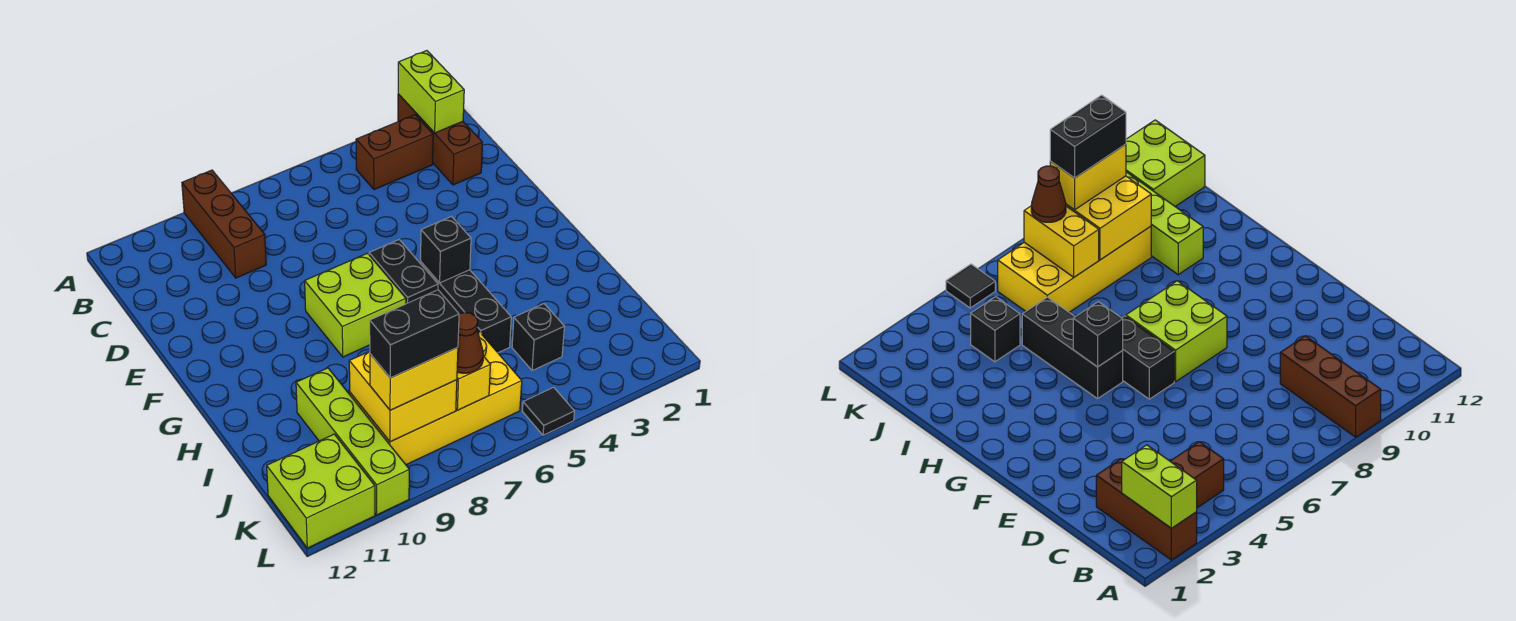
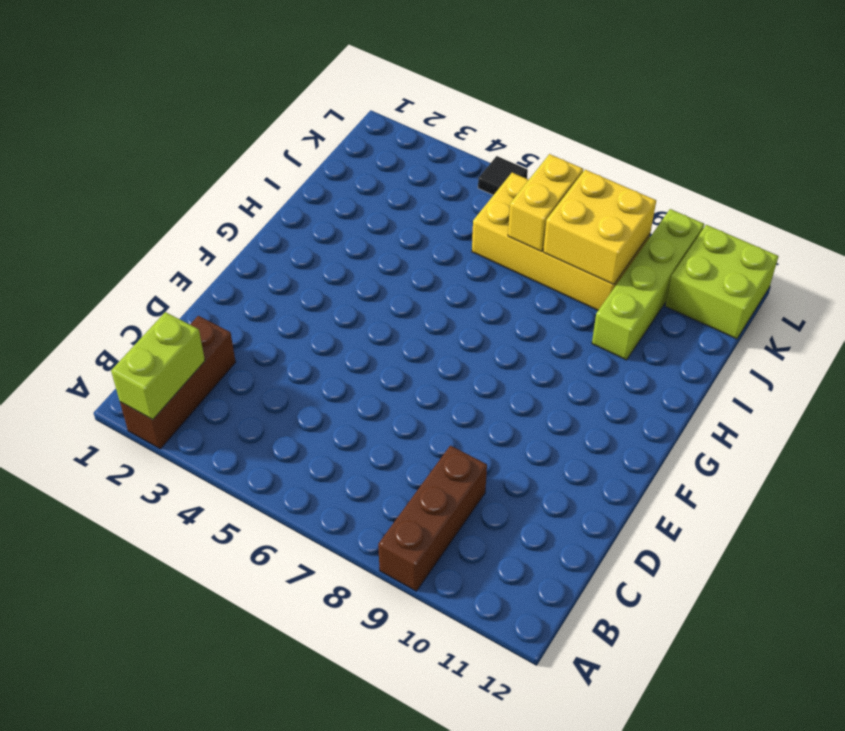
none -> brown brick B3:B4 level 1
none -> black brick F6:G6 level 1
none -> lime brick F7:G8 level 1

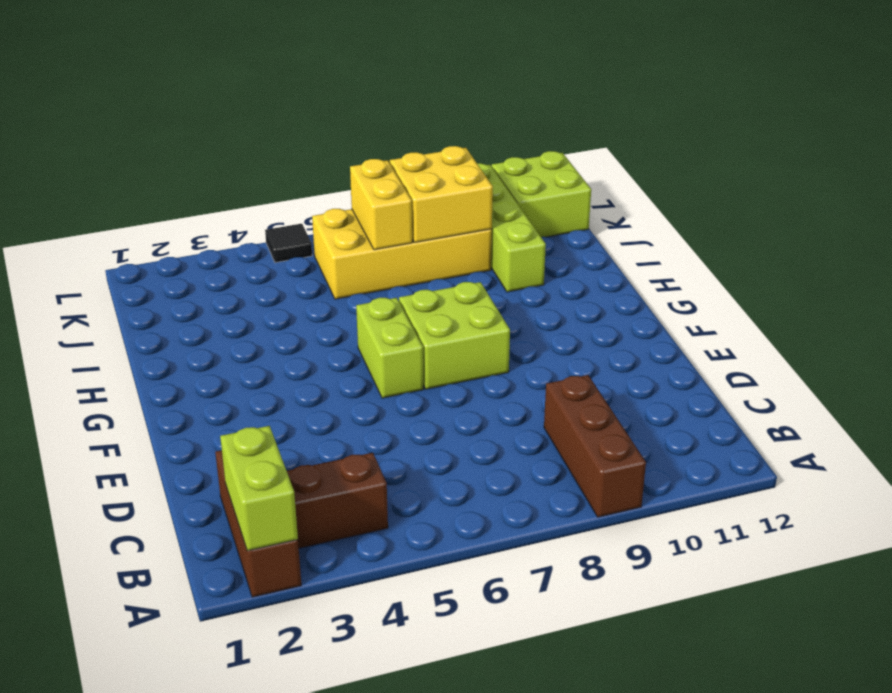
lime brick F6:G6 level 1 -> black brick F6:G6 level 1
none -> black brick G5:I5 level 1
none -> black brick J4 level 1
none -> black brick G5 level 2

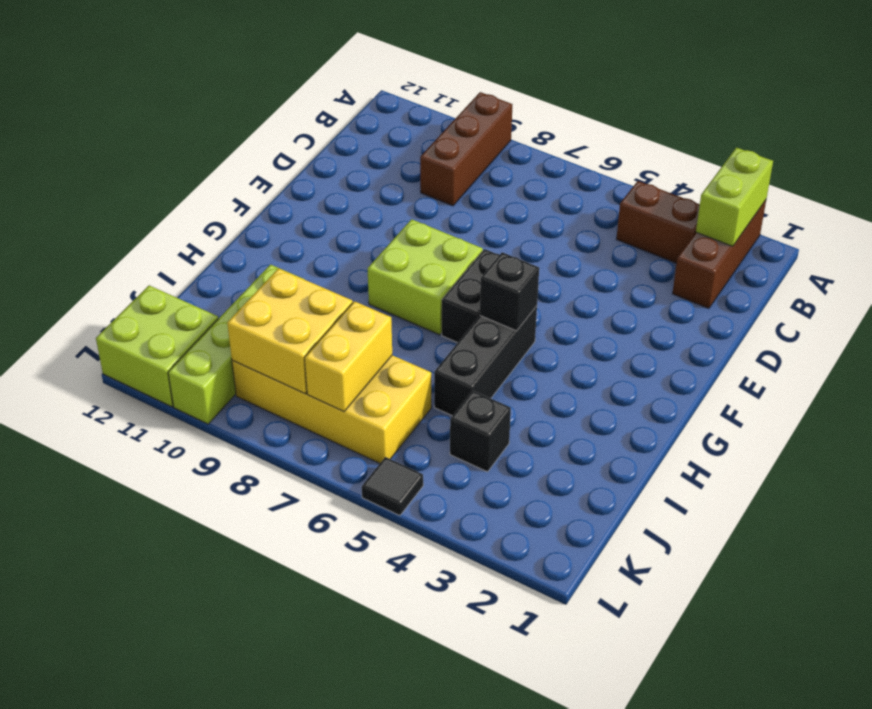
none -> brown cone K7 level 3
none -> yellow brick K8:K9 level 3
none -> black brick K8:K9 level 4

